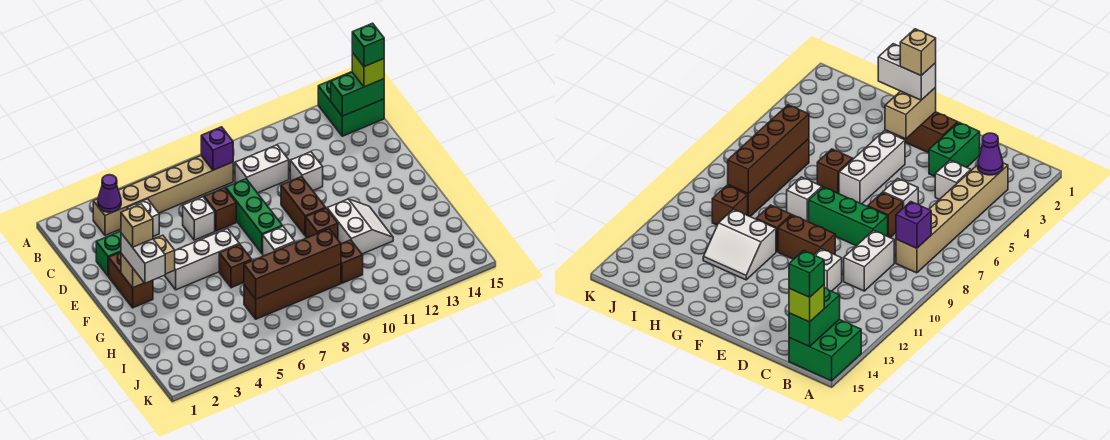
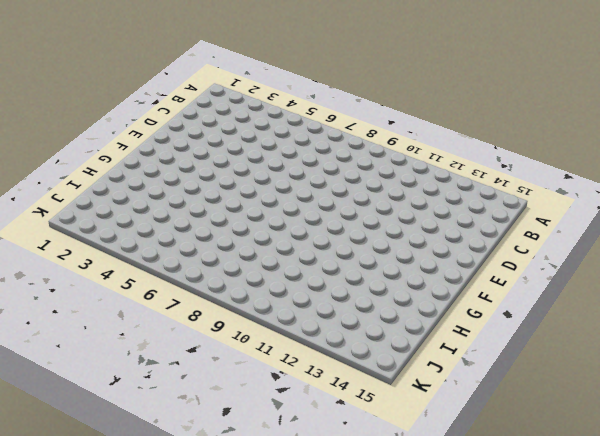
none -> green brick A14:B15 level 1
none -> tan brick B3:B8 level 1
none -> white brick C4 level 1

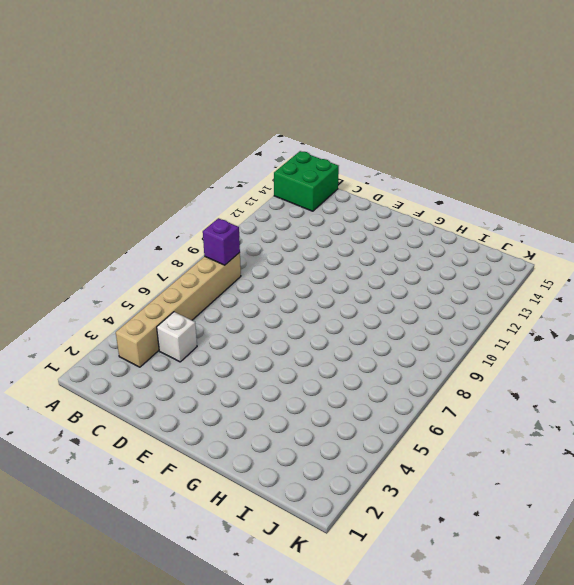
none -> white brick C9:C10 level 1
none -> green brick D2:D3 level 1
none -> white brick D6 level 1

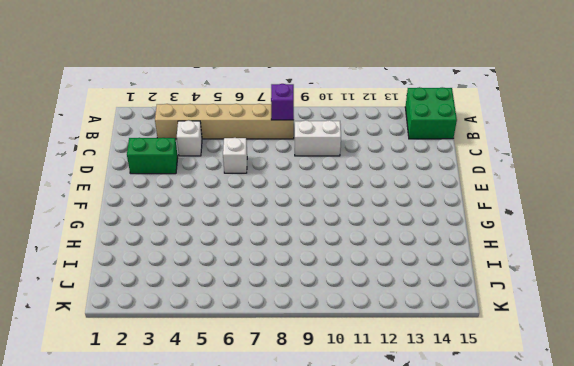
none -> brown brick D7 level 1
none -> green brick D8:F8 level 1
none -> white brick D11 level 1

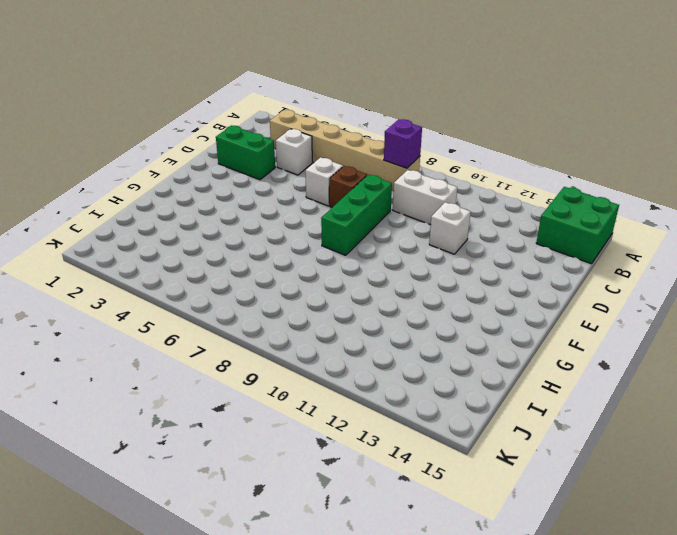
none -> brown brick E2:F2 level 1
none -> brown brick E10:F10 level 1
none -> white brick F4:F6 level 1

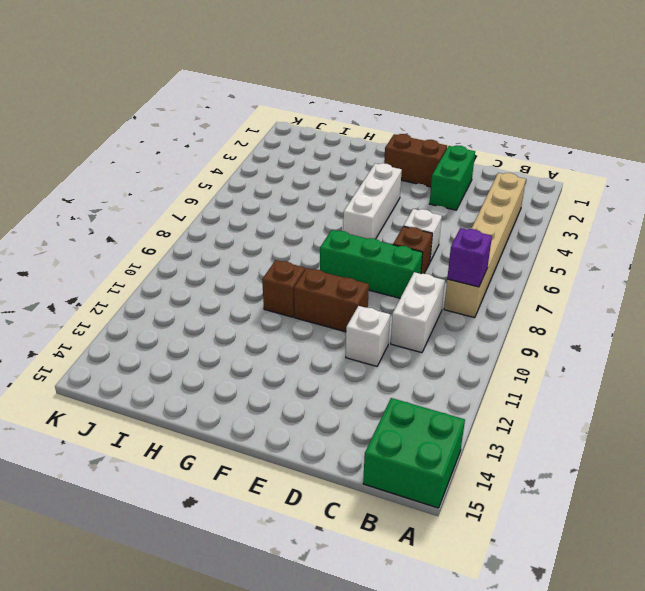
none -> white brick C4 level 1
none -> brown brick G6 level 1
none -> white brick G8 level 1

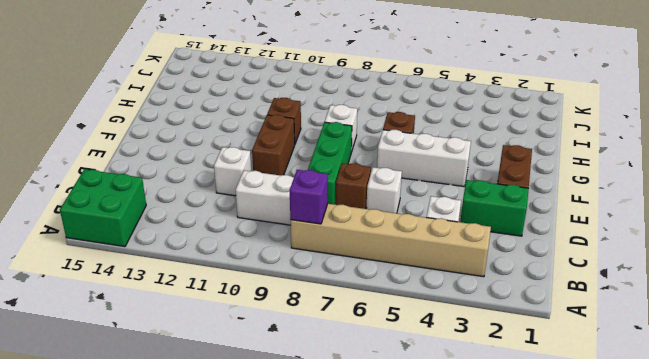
none -> white slope G11:H12 level 1 top 11
none -> brown brick I6:I9 level 1
none -> brown brick I10 level 1

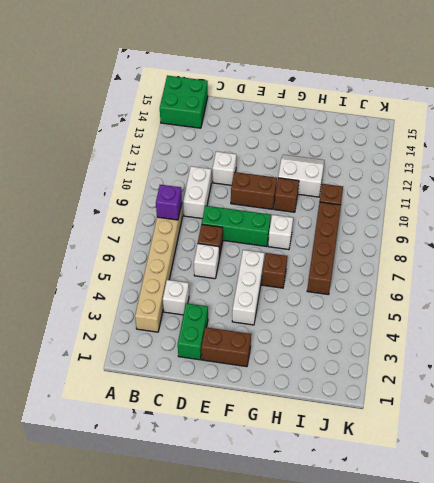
none -> purple cone B3 level 2
none -> green brick B14:B15 level 2
none -> tan brick F2:F3 level 2

